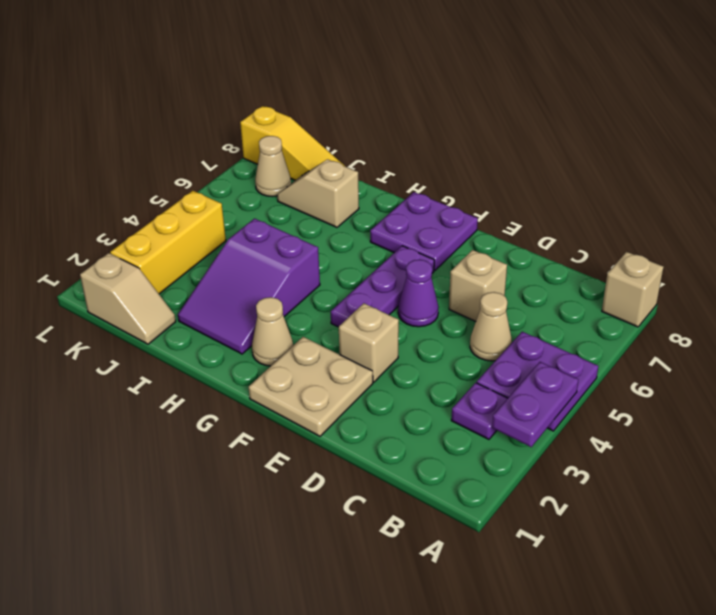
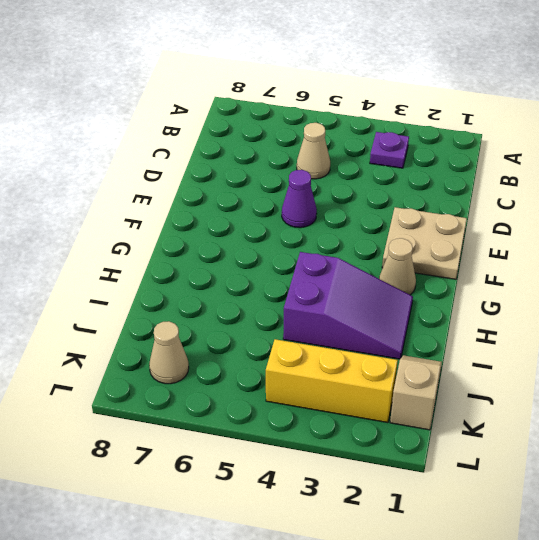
none -> purple plate A4:B5 level 1
none -> tan brick A8 level 1
none -> tan brick D6 level 1

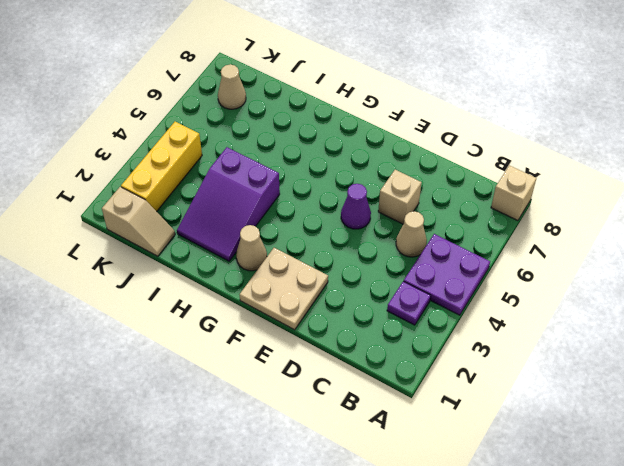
none -> tan brick E3 level 1
none -> purple plate F4:F6 level 1
none -> purple plate F7:G8 level 1

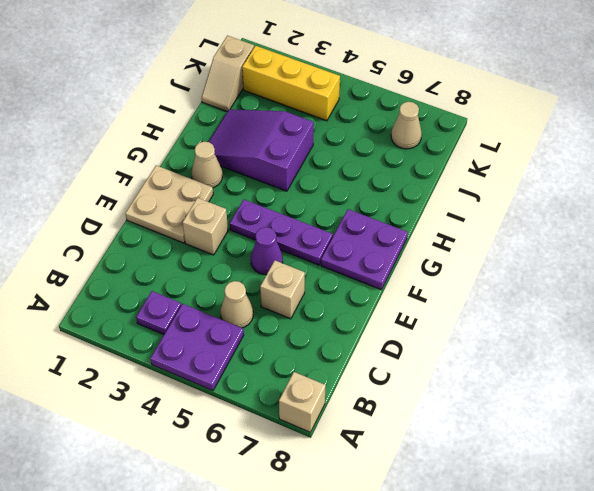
none -> tan slope I7:J7 level 1 top I
none -> yellow slope J8:L8 level 1 top L
none -> purple plate A3:A4 level 2

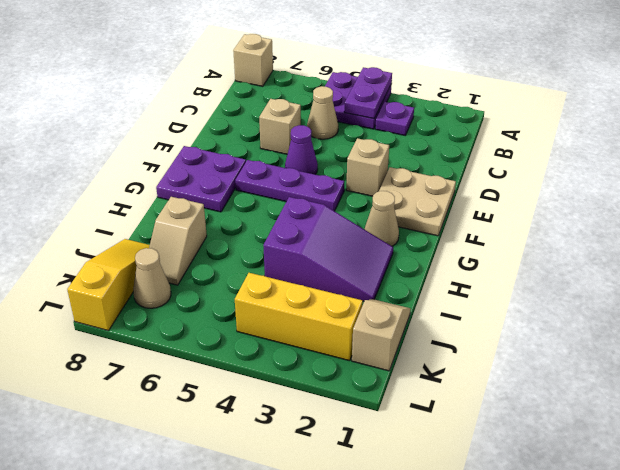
purple plate A4:B4 level 2 -> purple plate A3:A4 level 2

